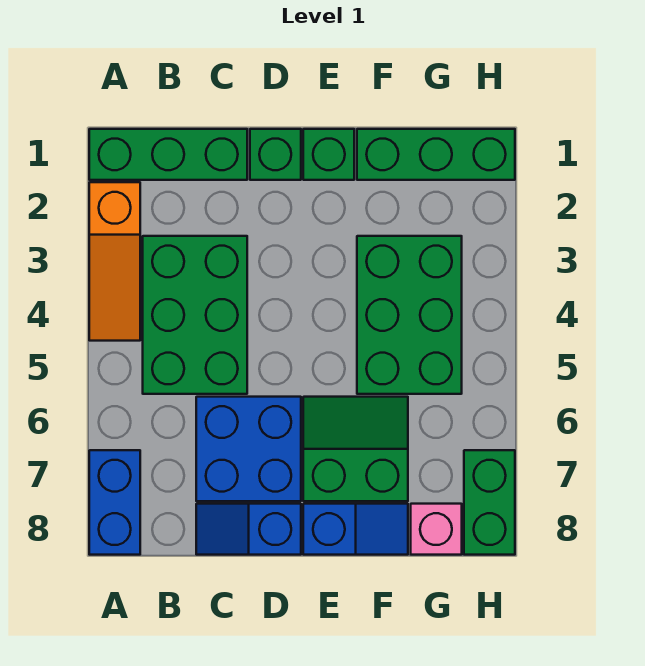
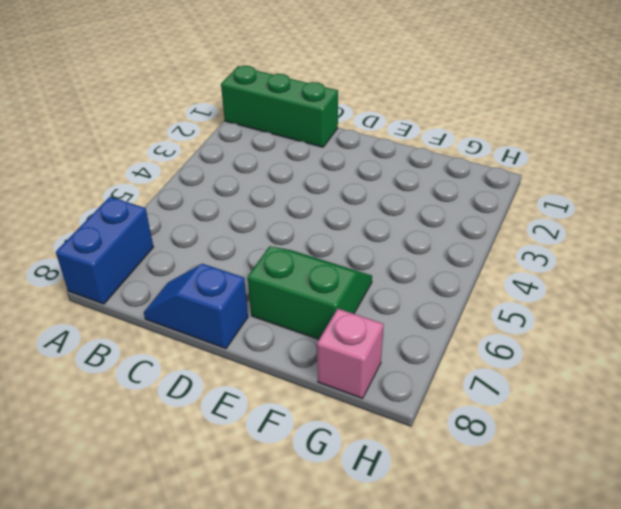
none -> orange slope A2:A4 level 1 top 2
none -> green brick B3:C5 level 1
none -> blue brick C6:D7 level 1

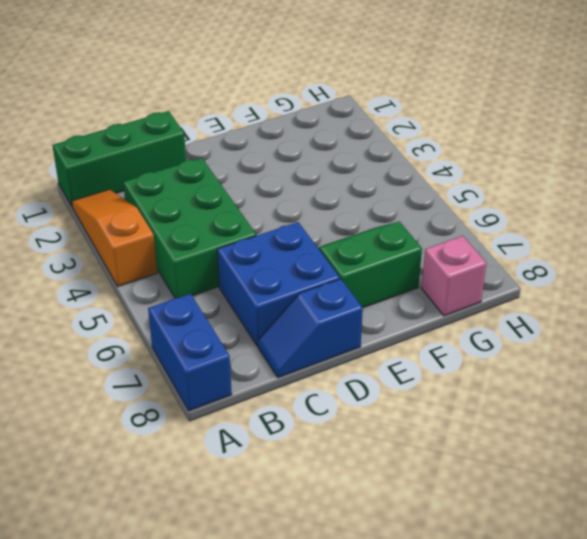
orange slope A2:A4 level 1 top 4 -> orange slope A2:A4 level 1 top 2
none -> green brick D1 level 1
none -> green brick E1 level 1
none -> blue slope E8:F8 level 1 top E

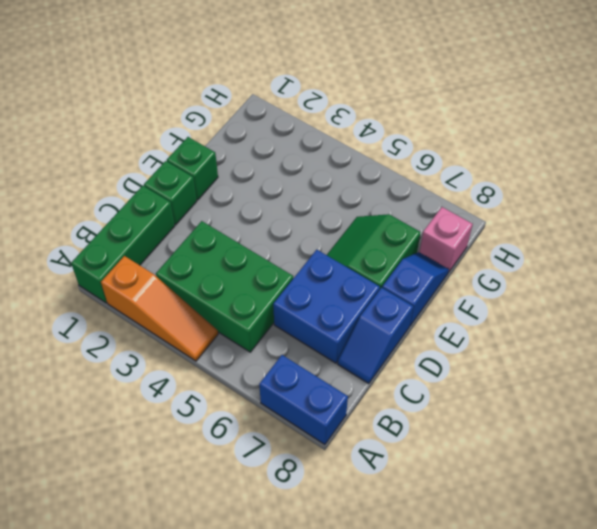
none -> green brick F1:H1 level 1
none -> green brick F3:G5 level 1
none -> green brick H7:H8 level 1

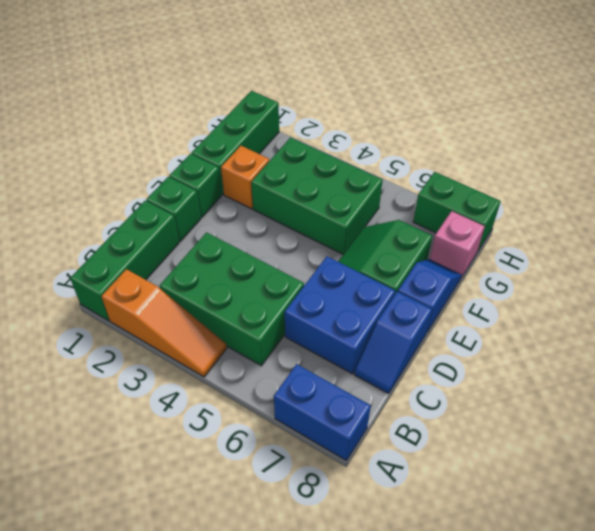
orange brick F2 level 1 -> none

